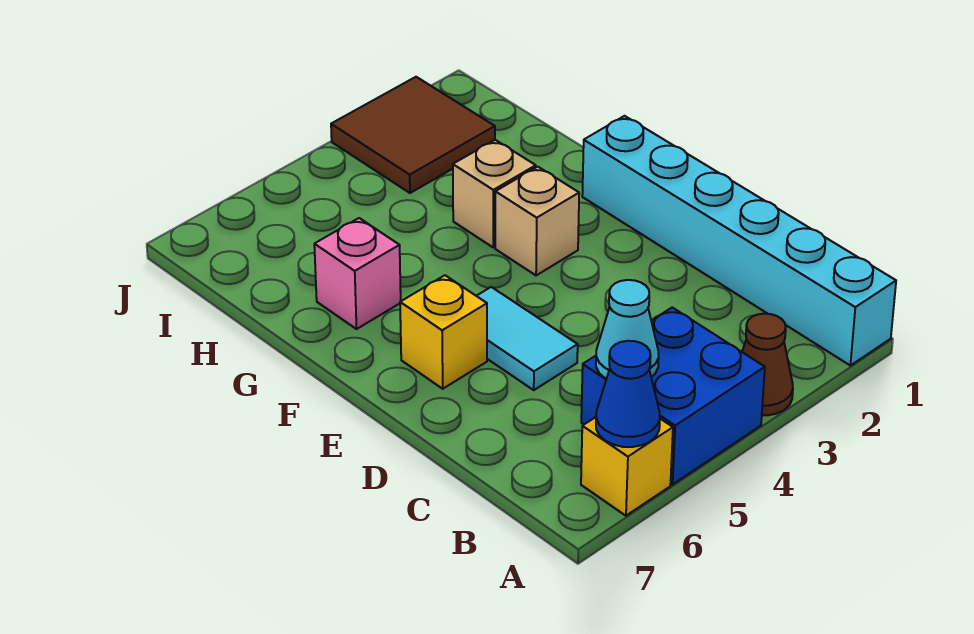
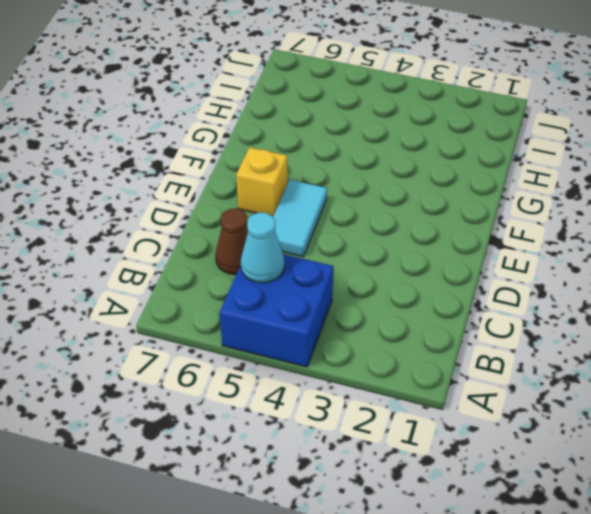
brown cone C6 level 1 -> brown cone A3 level 1
none -> cyan brick A1:F1 level 1
none -> yellow brick A6 level 1
none -> tan brick F3 level 1

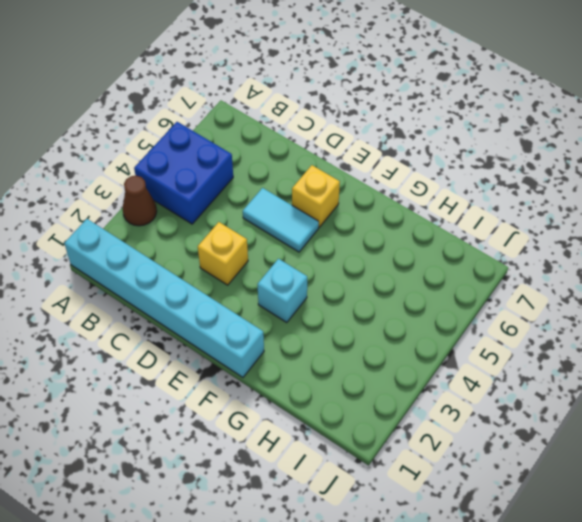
yellow brick D3 level 1 -> yellow brick A6 level 1
cyan brick F3 level 1 -> tan brick F3 level 1
none -> tan brick G3 level 1
none -> pink brick G6 level 1
none -> brown tile I2:J3 level 1

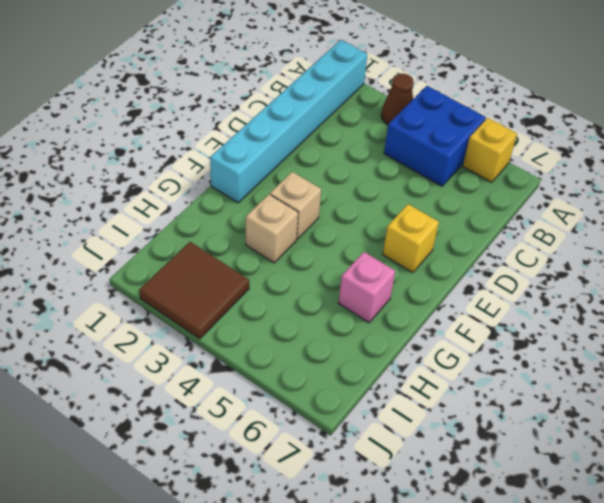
none -> cyan tile D5:E5 level 1
none -> blue cone A6 level 2
none -> cyan cone B5 level 2

